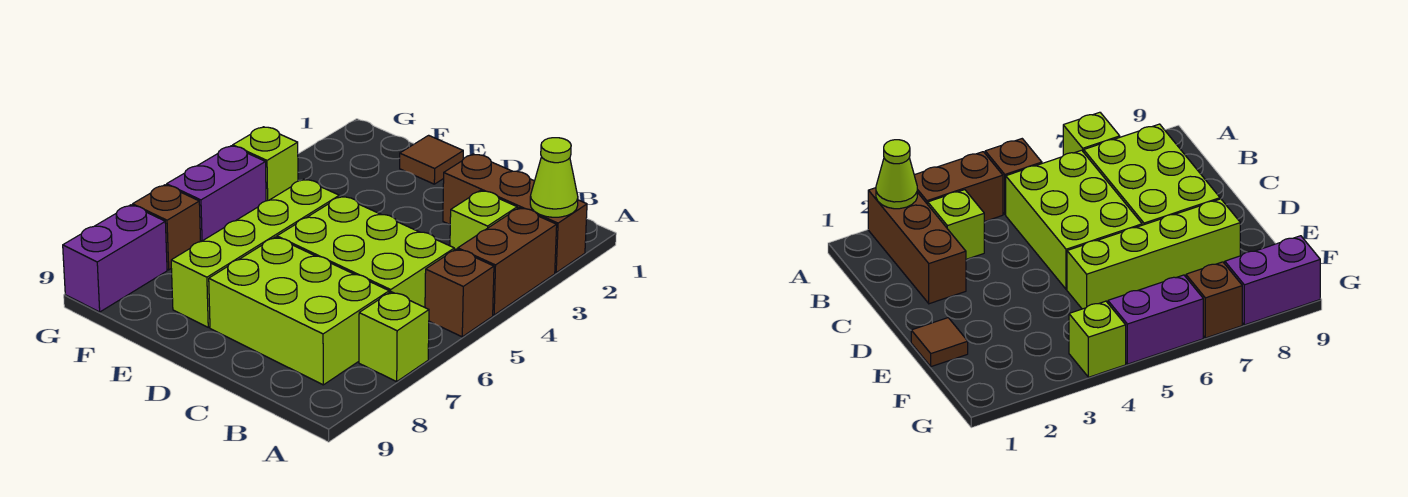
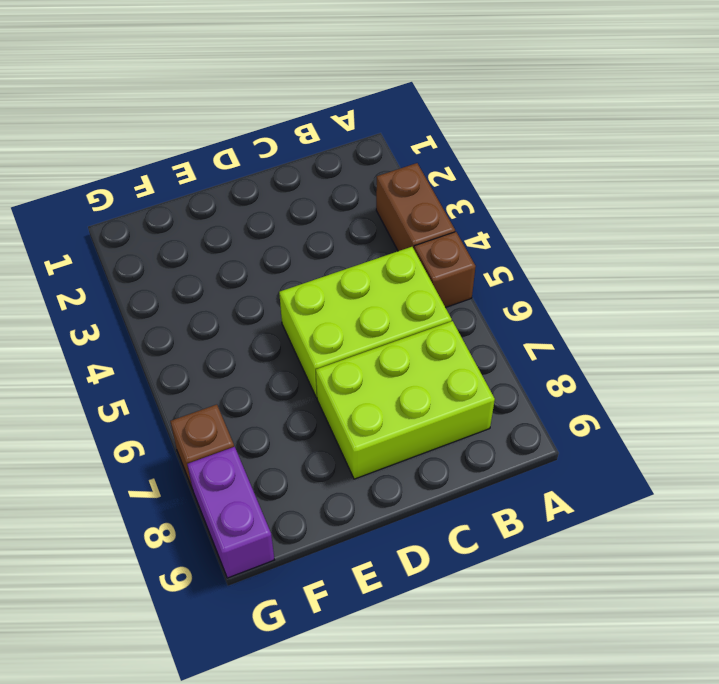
none -> brown brick A2:C2 level 1
none -> lime brick A7 level 1
none -> lime brick B3 level 1

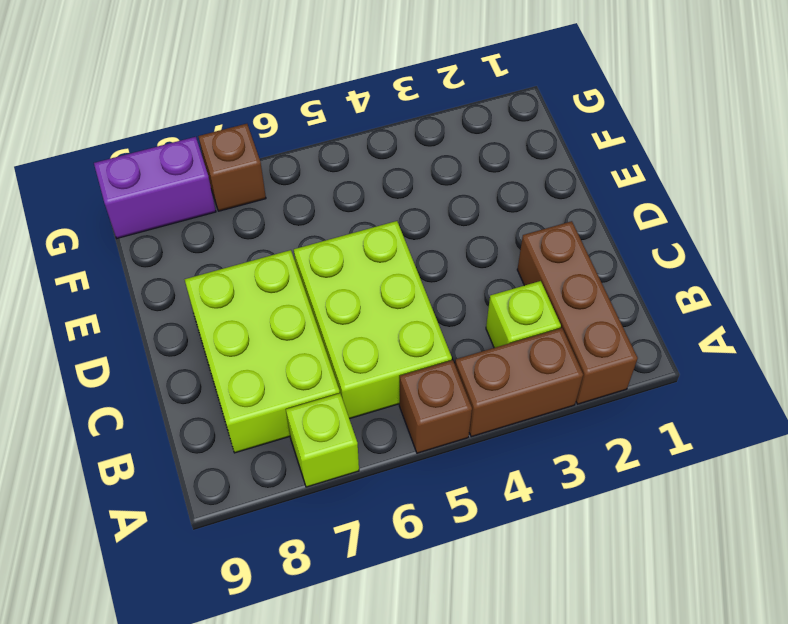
none -> brown tile E1 level 1
none -> lime brick E5:E8 level 1
none -> lime brick G4 level 1

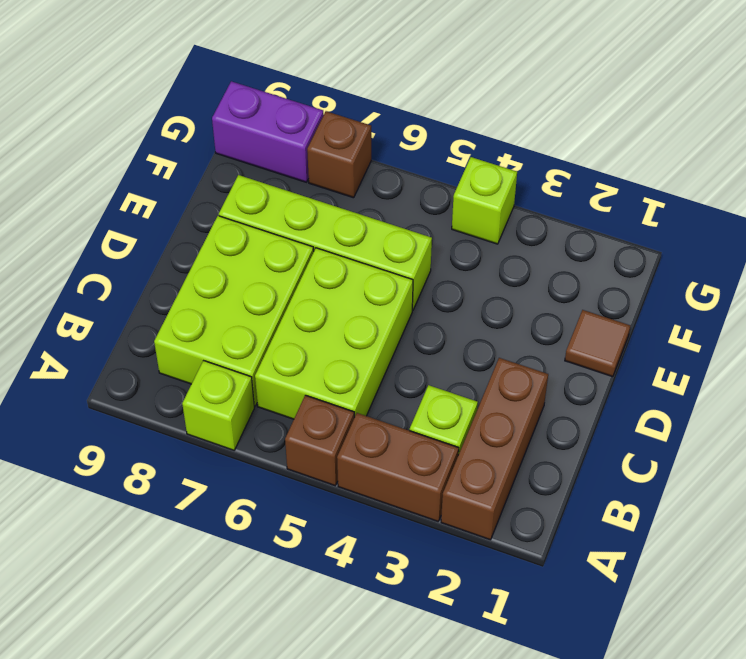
none -> purple brick G5:G6 level 1
none -> lime cone A2 level 2

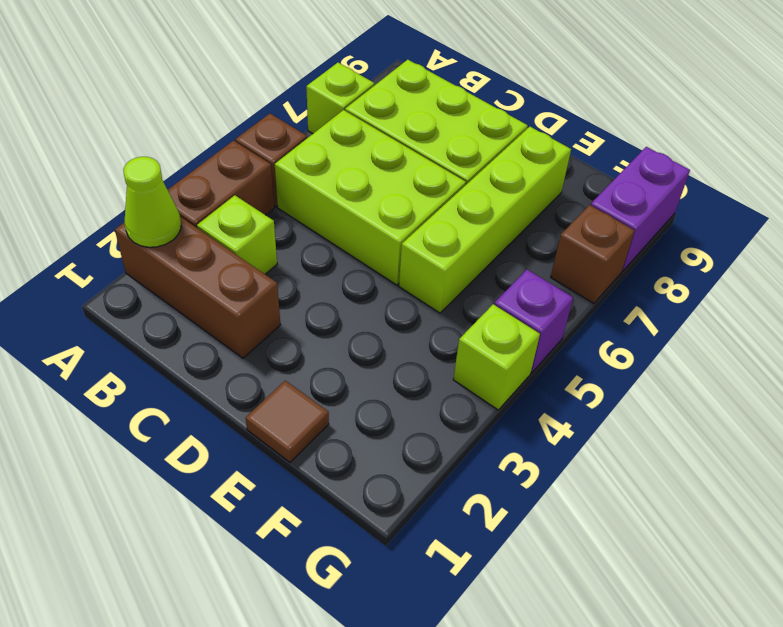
purple brick G5 level 1 -> purple brick G5:G6 level 1

